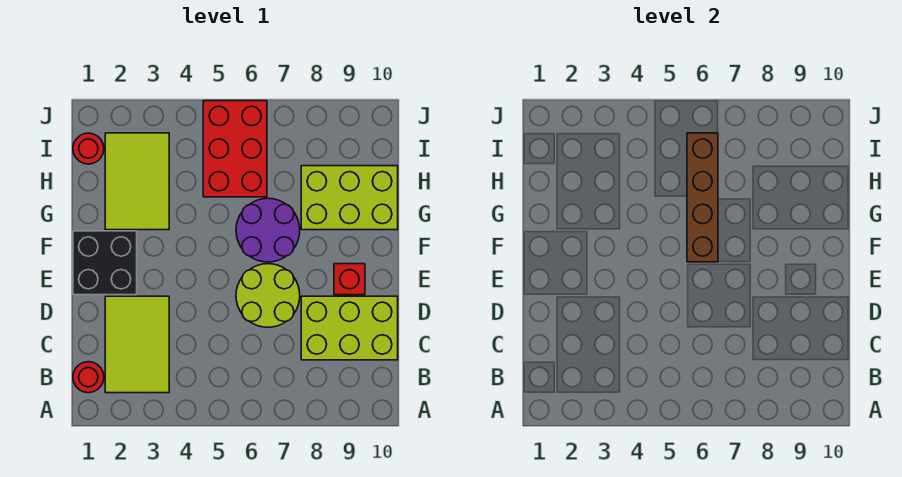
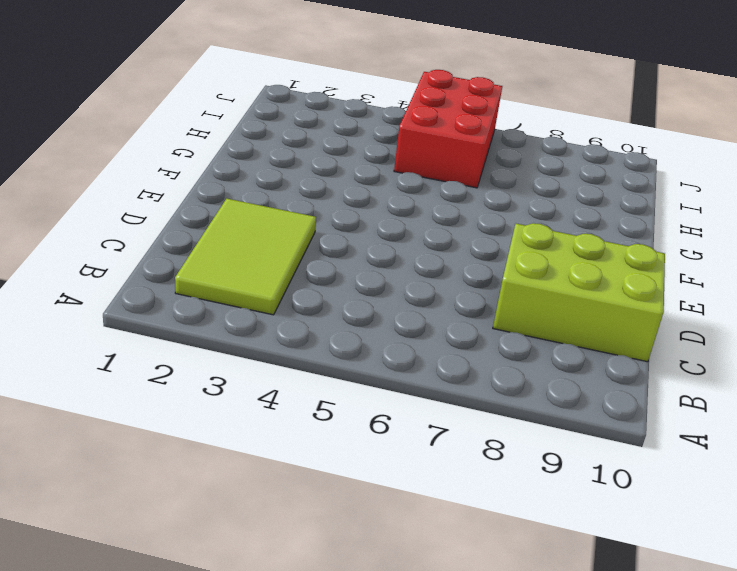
none -> red round brick B1 level 1
none -> lime round brick D6:E7 level 1
none -> black brick E1:F2 level 1

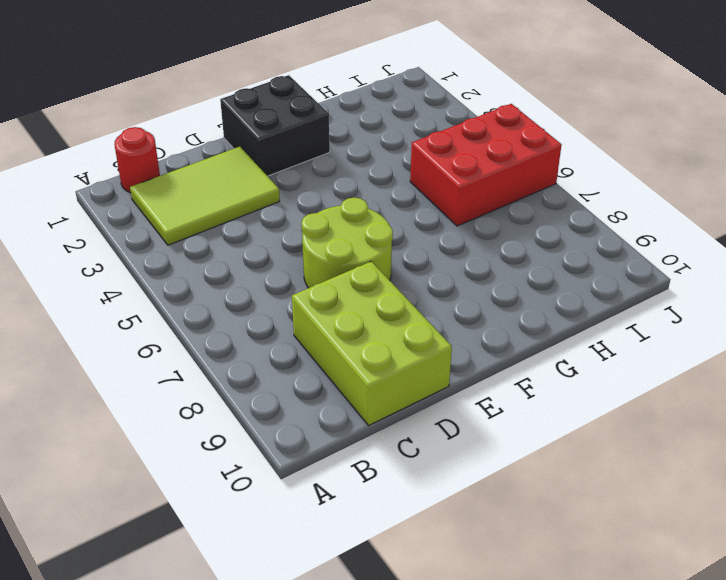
none -> red brick E9 level 1
none -> purple round brick F6:G7 level 1
none -> lime tile G2:I3 level 1

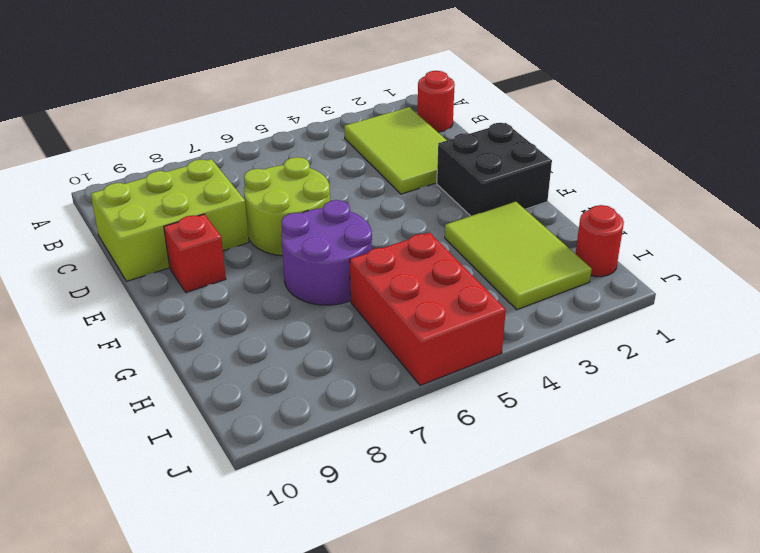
none -> lime brick G8:H10 level 1
none -> brown brick F6:I6 level 2

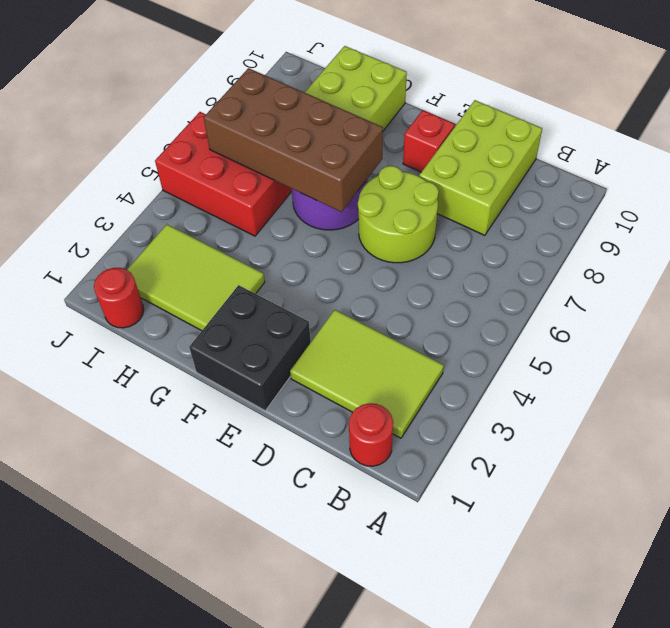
brown brick F6:I7 level 2 -> brown brick F6:I6 level 2

